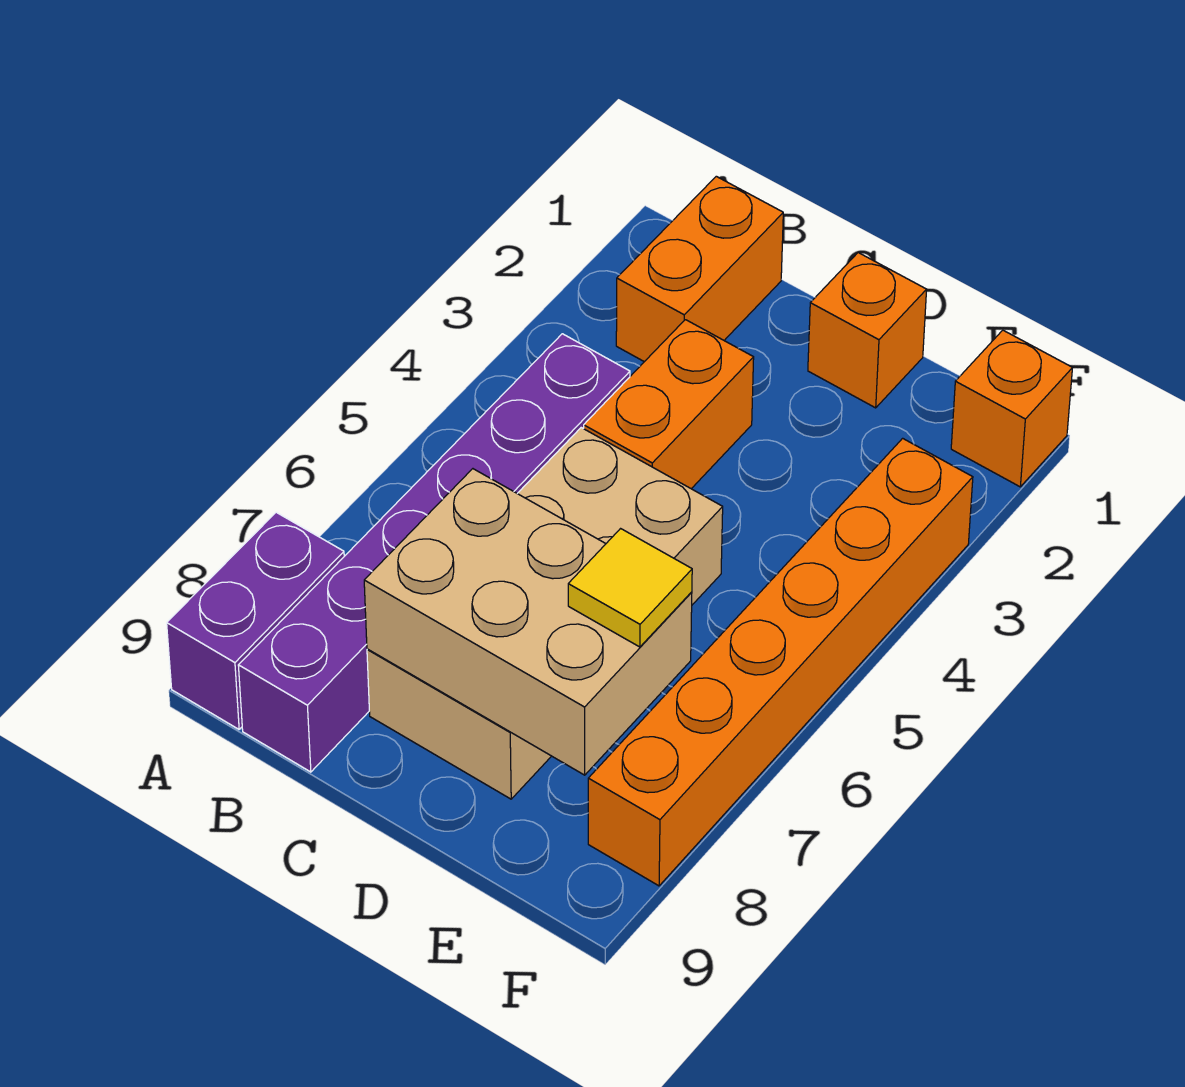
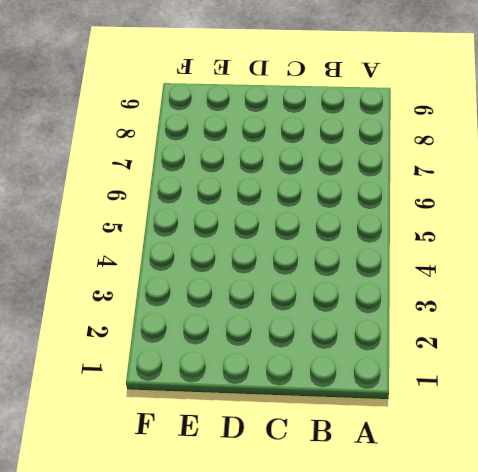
none -> purple brick A8:A9 level 1
none -> orange brick B1:B2 level 1

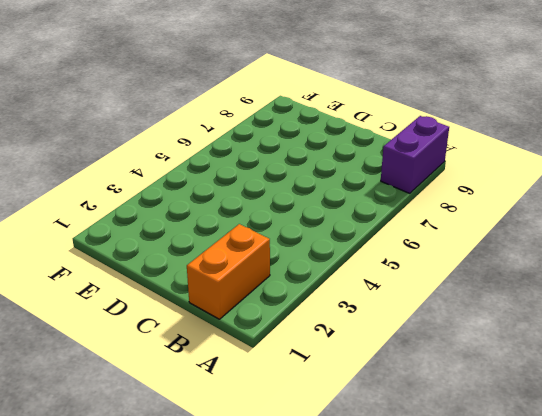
none -> purple brick B4:B9 level 1
none -> orange brick C3:C4 level 1

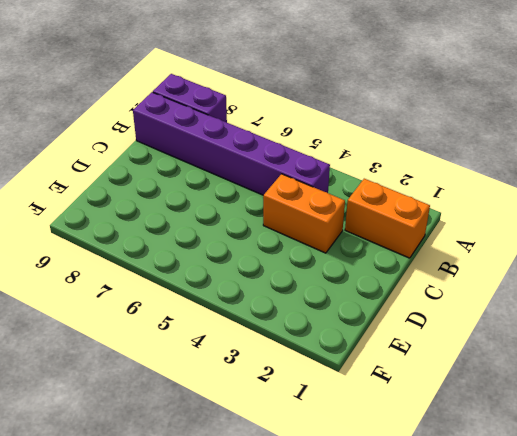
none -> tan brick C5:D8 level 1
none -> orange brick D1 level 1

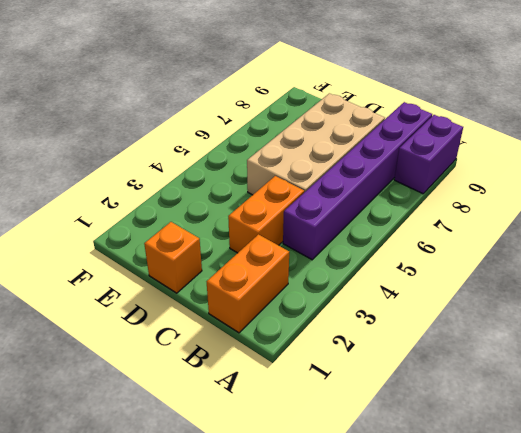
none -> orange brick F1 level 1
none -> orange brick F3:F8 level 1

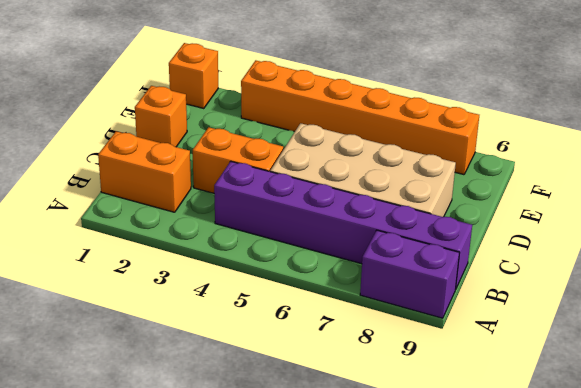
none -> tan brick C7:E8 level 2
none -> yellow tile E7 level 3

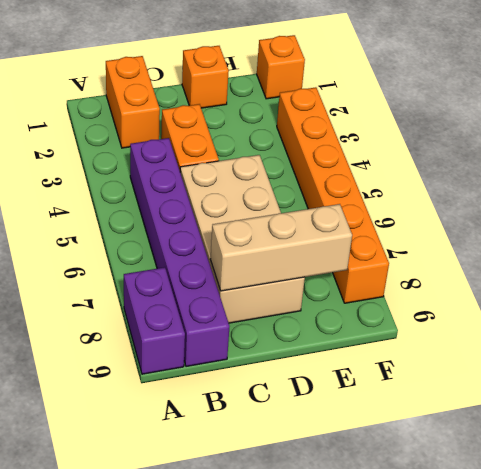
tan brick C8:E8 level 2 -> tan brick C7:E8 level 2
none -> yellow tile E7 level 3

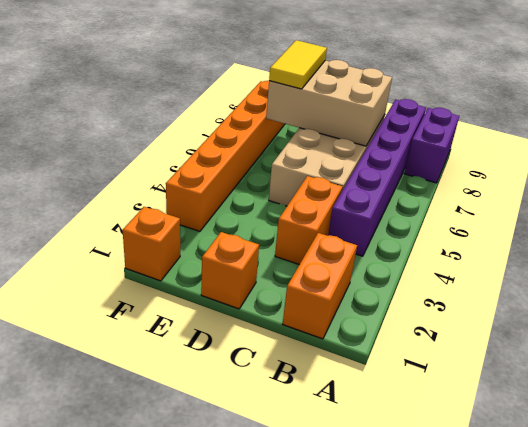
yellow tile E7:E8 level 3 -> yellow tile E7 level 3

